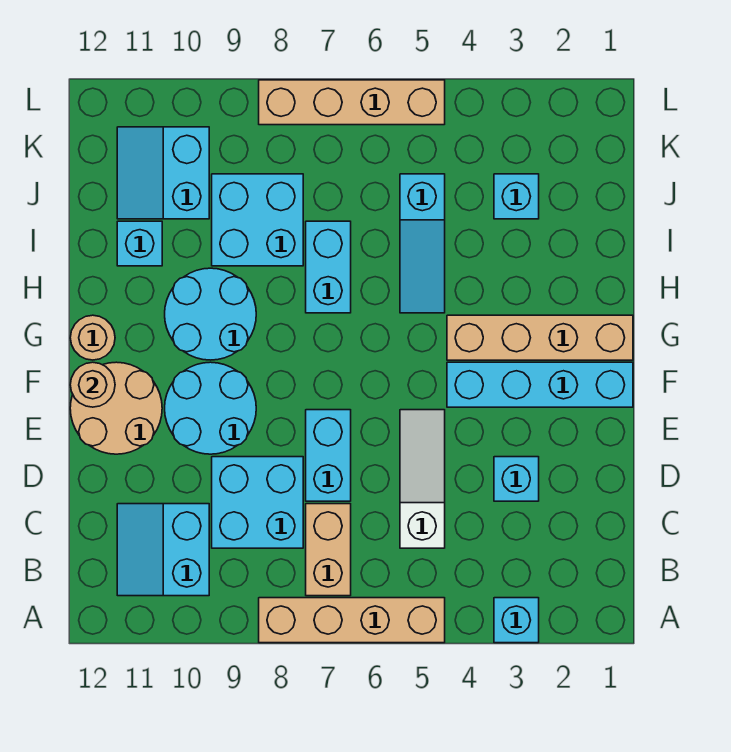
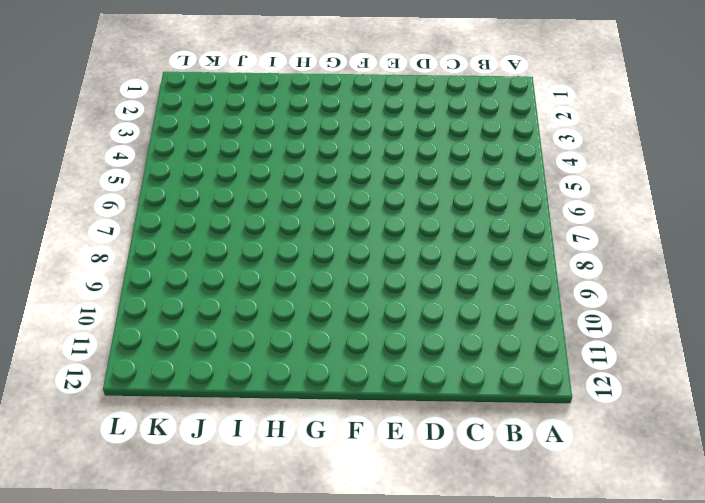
none -> cyan brick A3 level 1
none -> tan brick A5:A8 level 1
none -> tan brick B7:C7 level 1

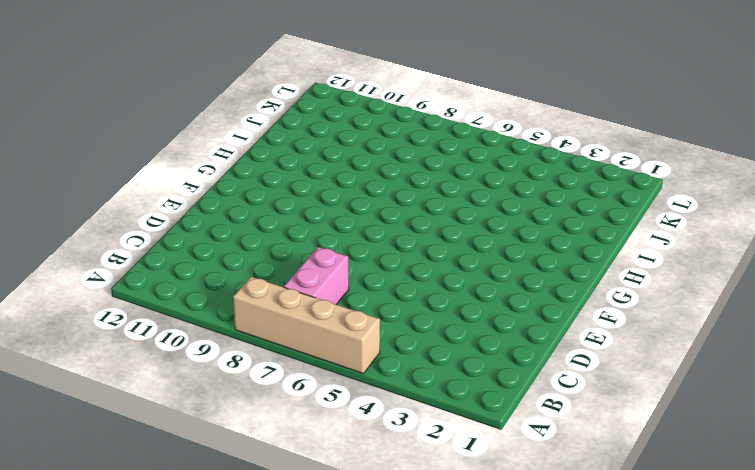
pink brick B7:C7 level 1 -> tan brick B7:C7 level 1
none -> cyan brick A3 level 1
none -> cyan slope B10:C11 level 1 top 10
none -> white slope C5:E5 level 1 top C

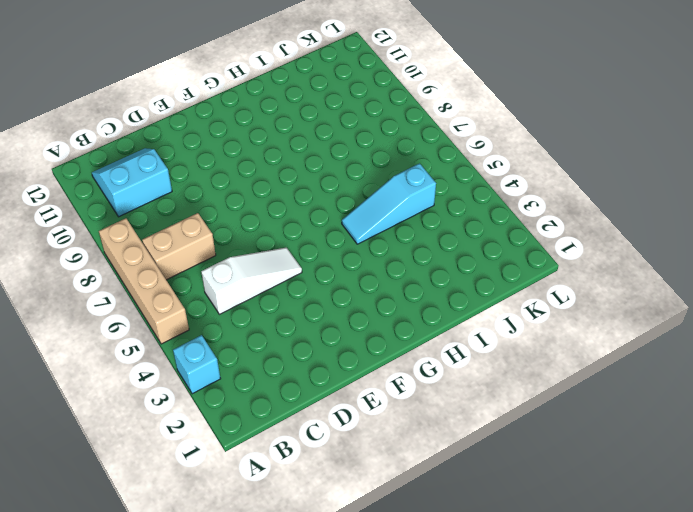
none -> cyan brick C8:D9 level 1
none -> cyan brick D3 level 1
none -> cyan brick D7:E7 level 1

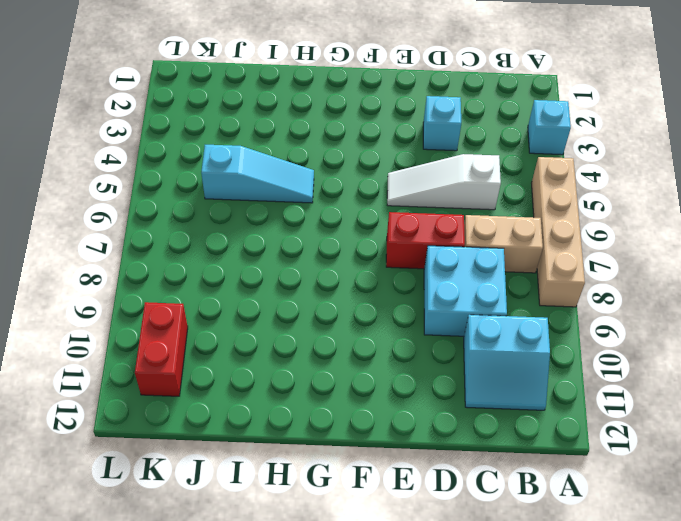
red brick D7:E7 level 1 -> cyan brick D7:E7 level 1
red brick K10:K11 level 1 -> cyan slope J10:K11 level 1 top 10
none -> cyan round brick E9:F10 level 1
none -> tan round brick E11:F12 level 1
none -> cyan brick F1:F4 level 1

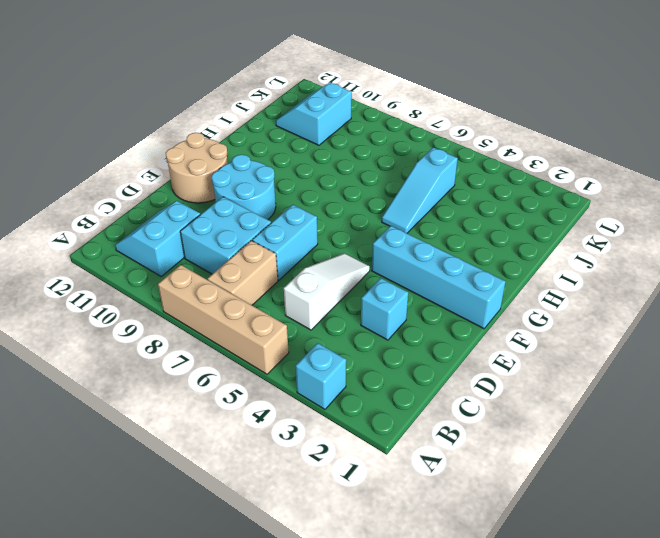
none -> tan brick G1:G4 level 1
none -> cyan round brick G9:H10 level 1
none -> tan round brick G12 level 1

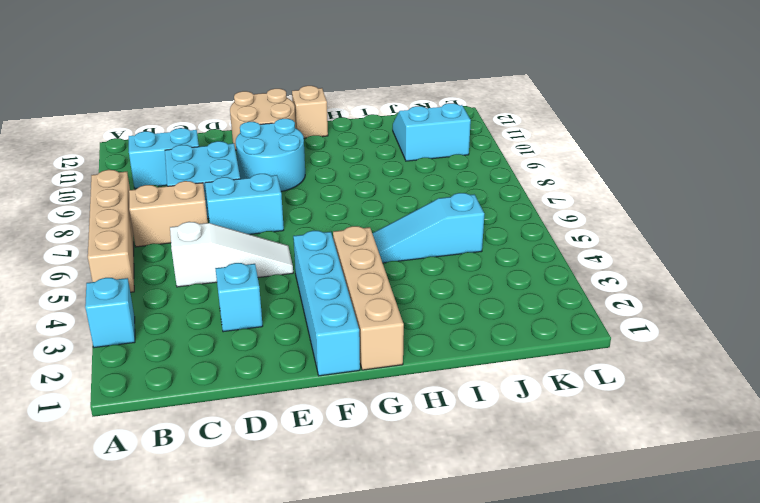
tan brick G12 level 1 -> tan round brick G12 level 1
none -> cyan round brick G9:H10 level 1
none -> cyan brick H7:I7 level 1
none -> cyan brick I8:J9 level 1

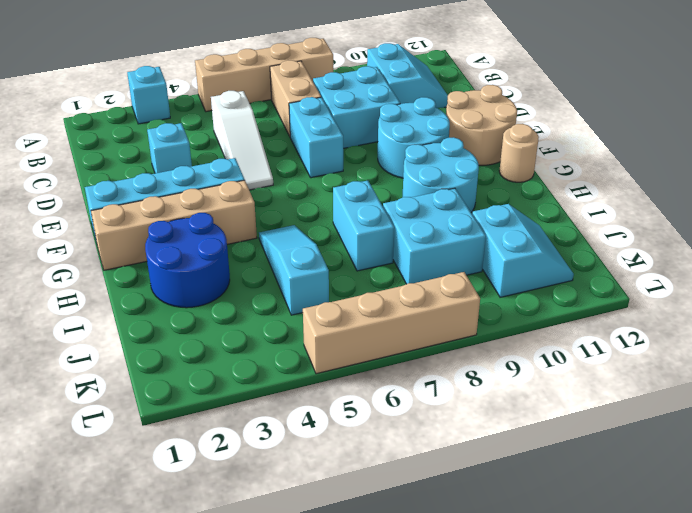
blue round brick H2:I3 level 1 -> none
none -> cyan brick I11 level 1
none -> cyan brick J3 level 1
none -> tan round brick F12 level 2

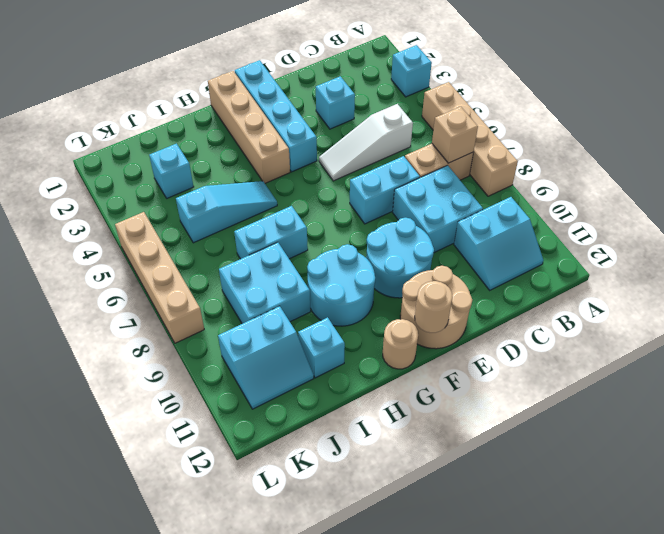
tan brick B7 level 2 -> none

